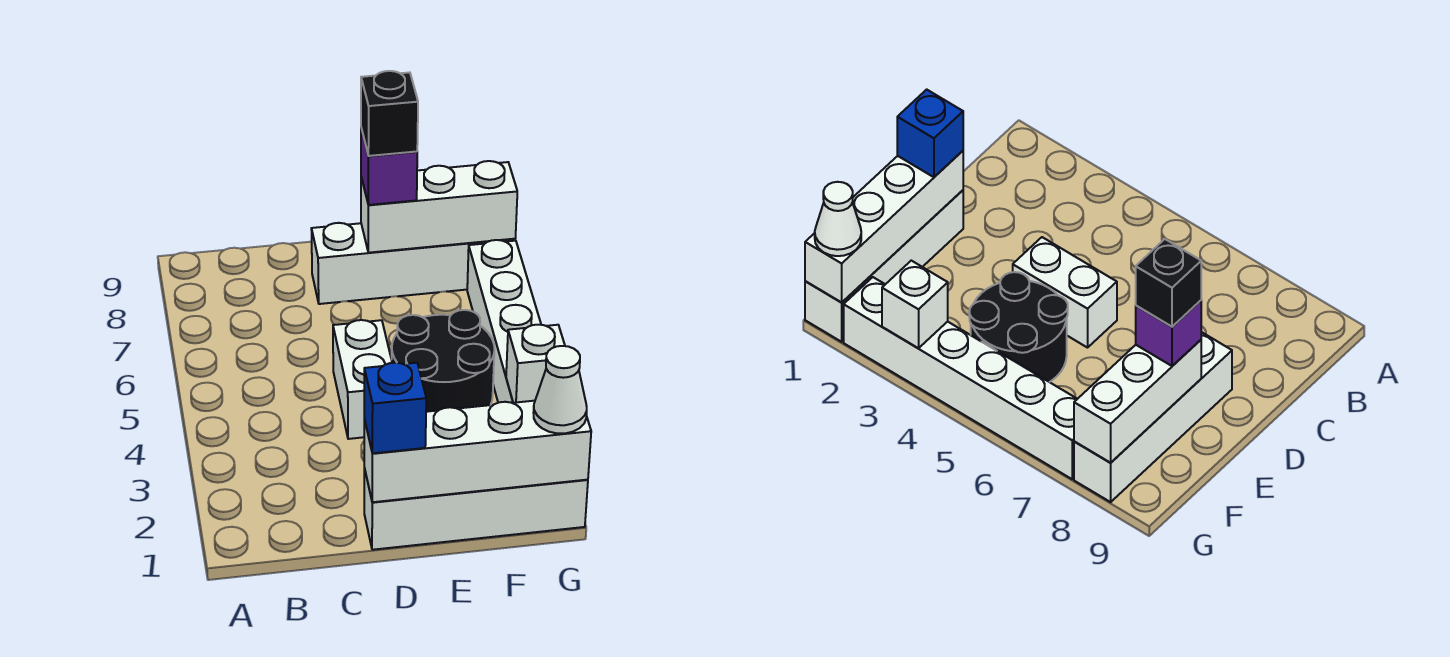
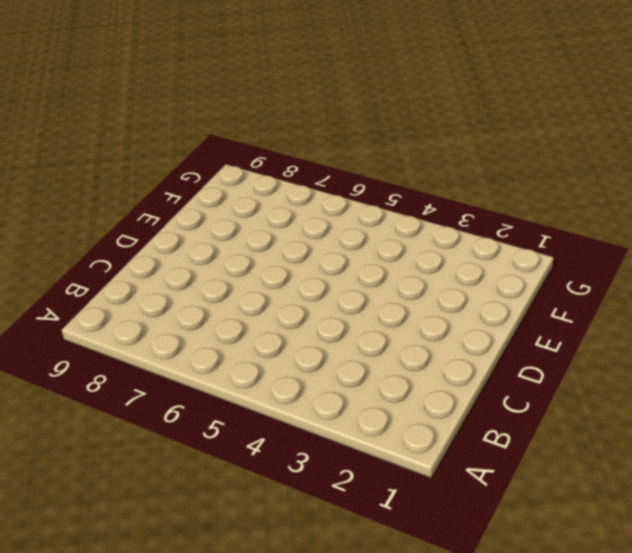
none -> white brick D1:G1 level 1
none -> white brick D4:D5 level 1
none -> white brick D8:G8 level 1

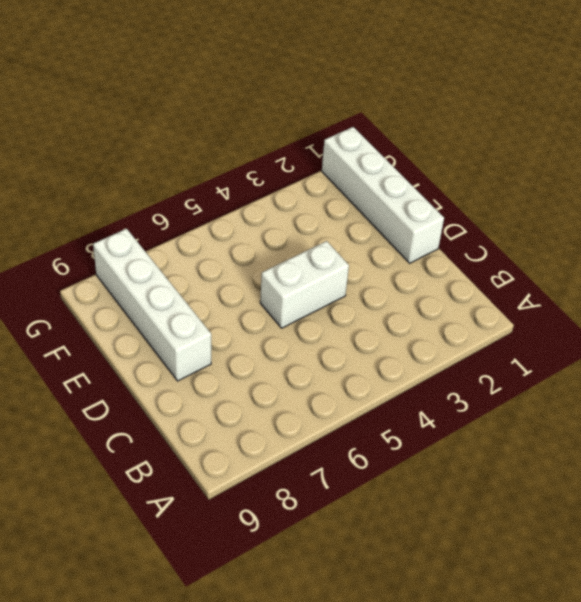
none -> black round brick E4:F5 level 1
none -> white brick G2:G7 level 1
none -> white brick D1:G1 level 2

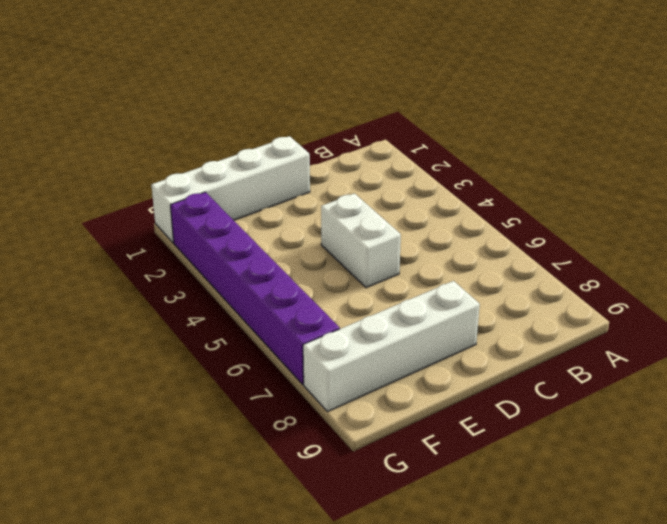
purple brick G2:G7 level 1 -> white brick G2:G7 level 1
none -> black round brick E4:F5 level 1
none -> white brick D1:G1 level 2
none -> white brick E8:G8 level 2

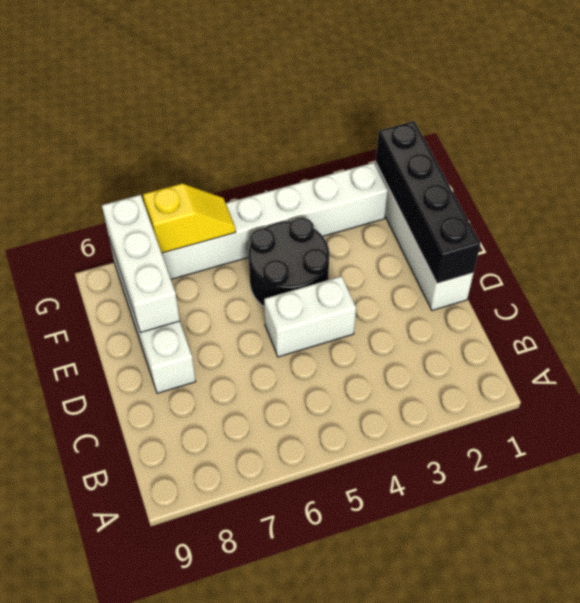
black brick D1:G1 level 2 -> white brick D1:G1 level 2
yellow slope G6:G7 level 2 top 7 -> none
none -> white brick G3 level 2
none -> blue brick D1 level 3
none -> purple brick E8 level 3

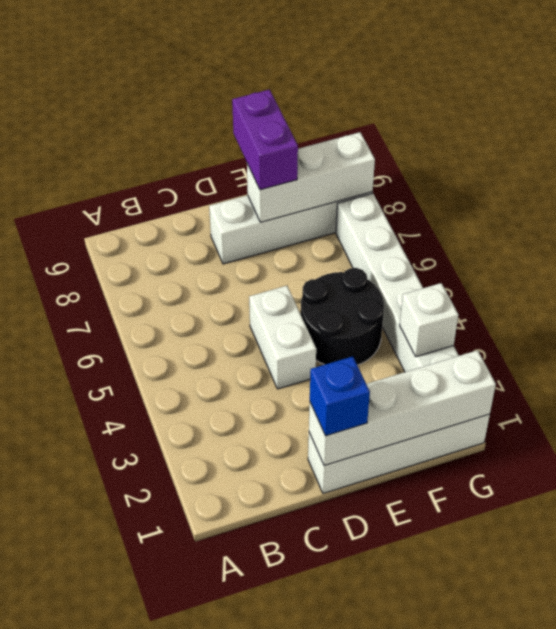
purple brick E8:E9 level 3 -> purple brick E8 level 3
none -> white cone G1 level 3
none -> black brick E8 level 4

